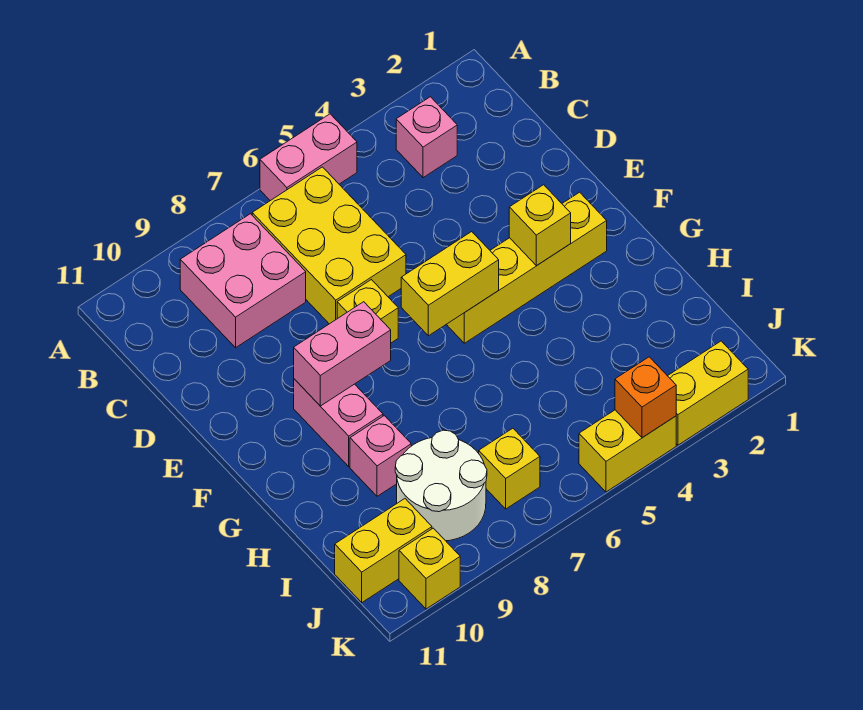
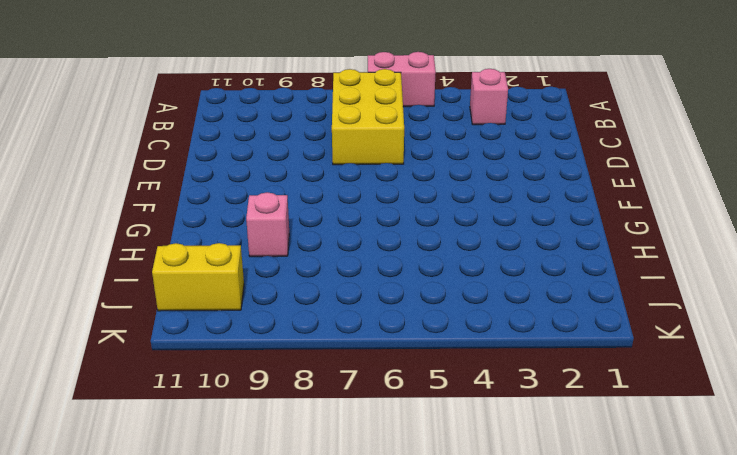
none -> pink brick B8:C9 level 1
none -> yellow brick E7 level 1
none -> yellow brick F2:F5 level 1

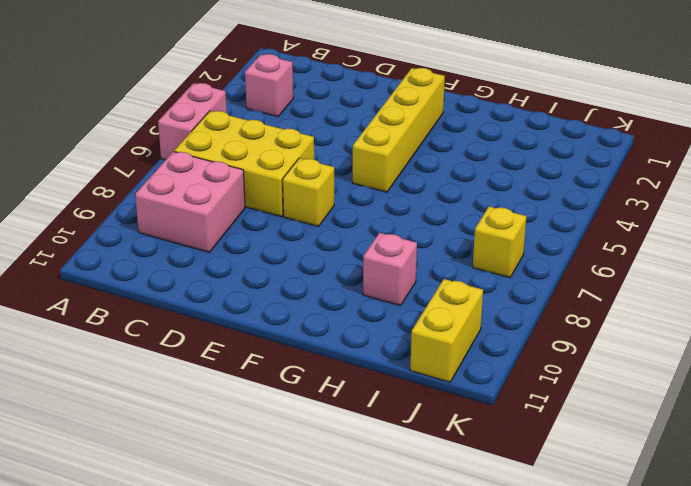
none -> pink brick F9:G9 level 1
none -> white round brick I8:J9 level 1
none -> yellow brick K2:K3 level 1

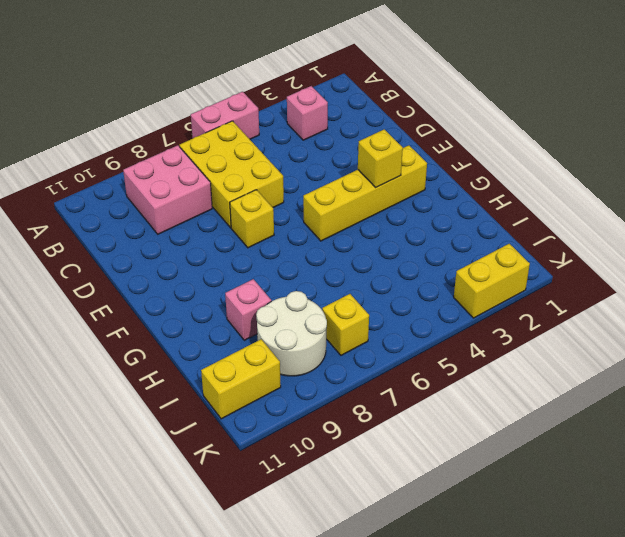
none -> pink brick F9:G9 level 1
none -> yellow brick K4:K5 level 1
none -> yellow brick K10 level 1

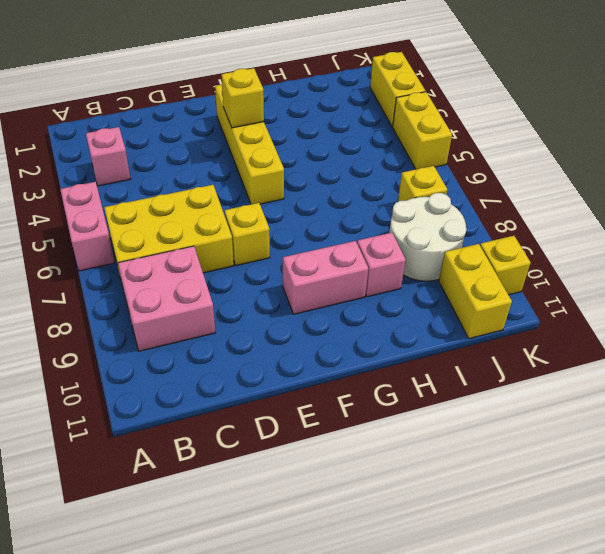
none -> yellow brick F5:F6 level 2
none -> pink brick F8:F9 level 2
none -> orange brick K4 level 2

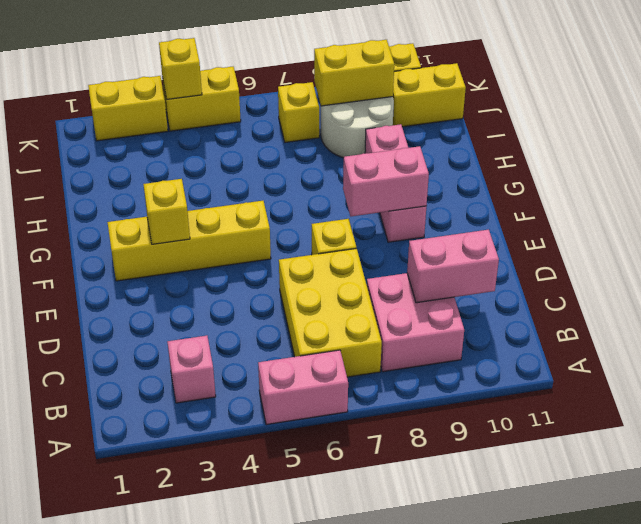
pink brick C9:C10 level 2 -> none
yellow brick J8:J9 level 2 -> yellow brick F5:F6 level 2
yellow brick K4 level 2 -> orange brick K4 level 2

